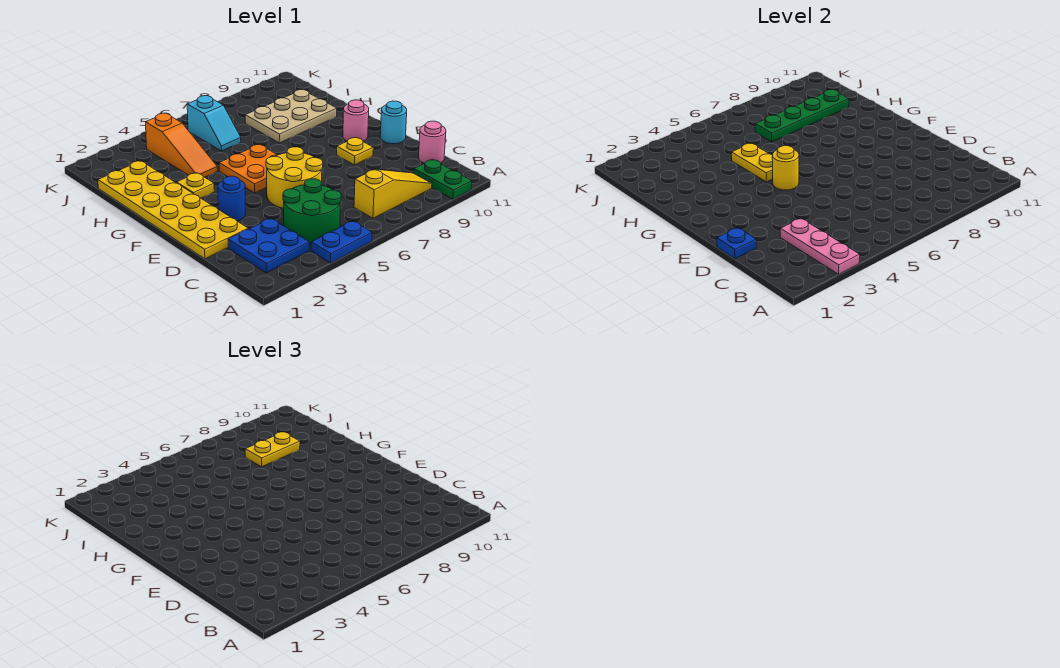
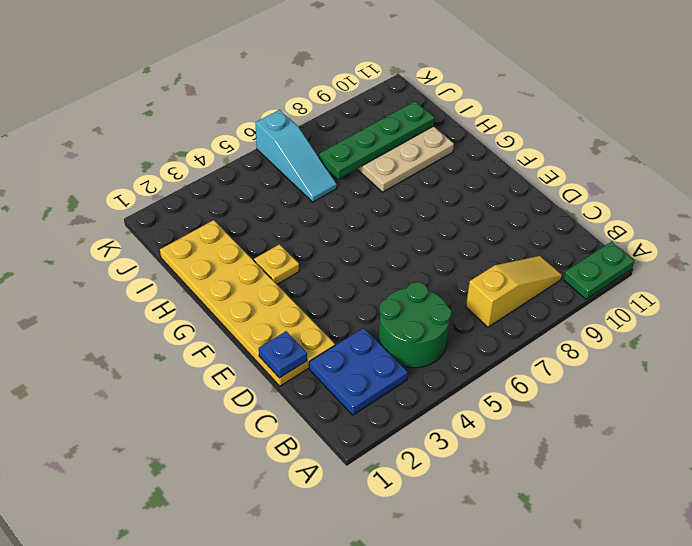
green plate A10:A11 level 1 -> green plate A10:B10 level 1
cyan slope I6:K6 level 1 top K -> cyan slope I6:J6 level 1 top J
none -> blue plate A4:A5 level 1
none -> pink round brick C11 level 1
none -> yellow round brick D5:E6 level 1

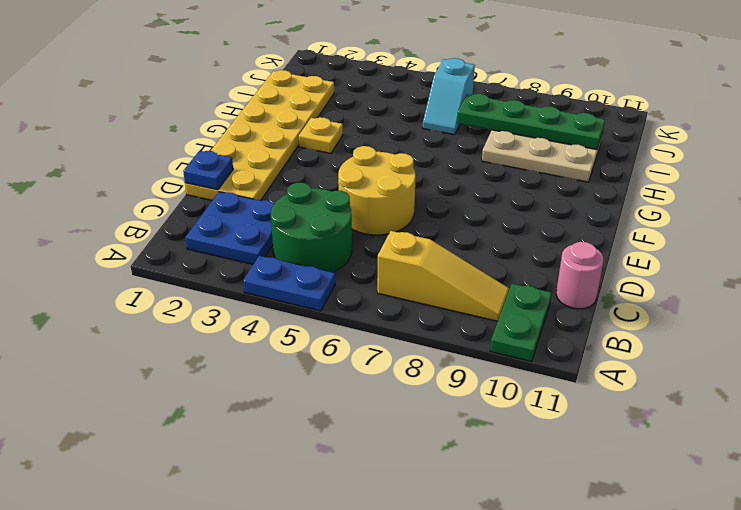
none -> blue round brick E3 level 1
none -> yellow plate E9 level 1
none -> cyan round brick E11 level 1

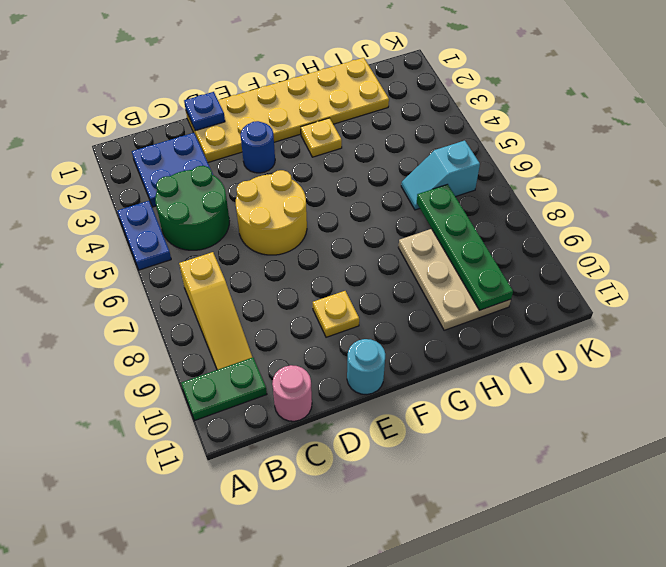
none -> orange plate F5:G6 level 1
none -> pink round brick F10 level 1
none -> orange slope H4:J4 level 1 top J

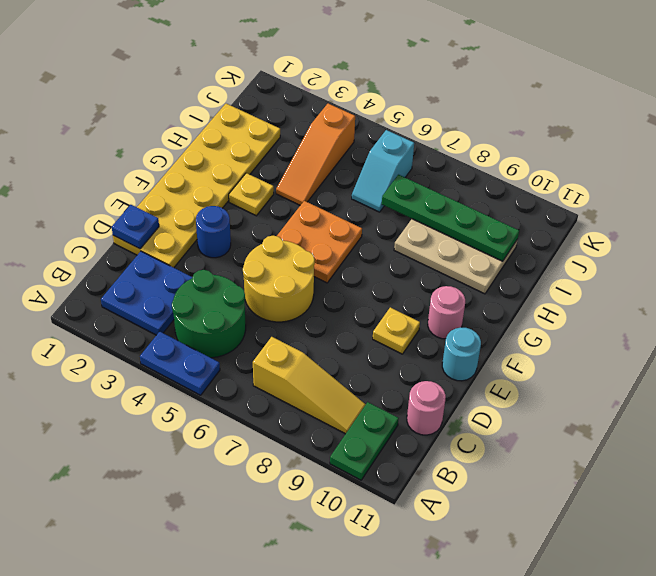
none -> pink plate A3:C3 level 2
none -> yellow round brick F5 level 2
none -> yellow plate G5:H5 level 2

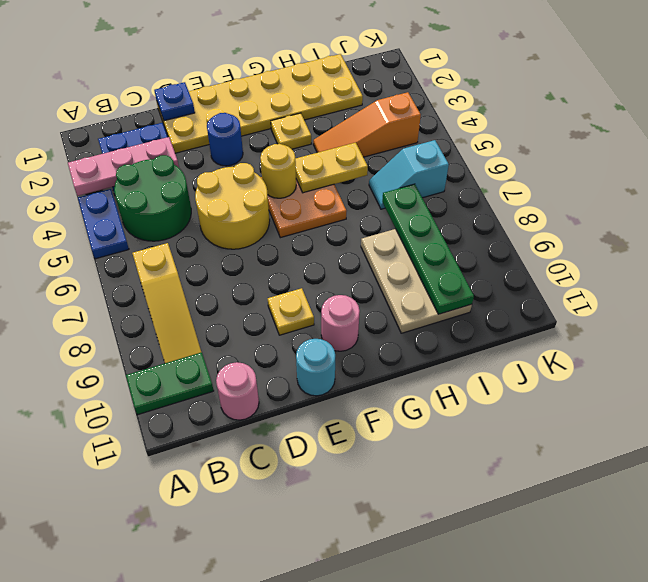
none -> yellow plate I8:I9 level 3

